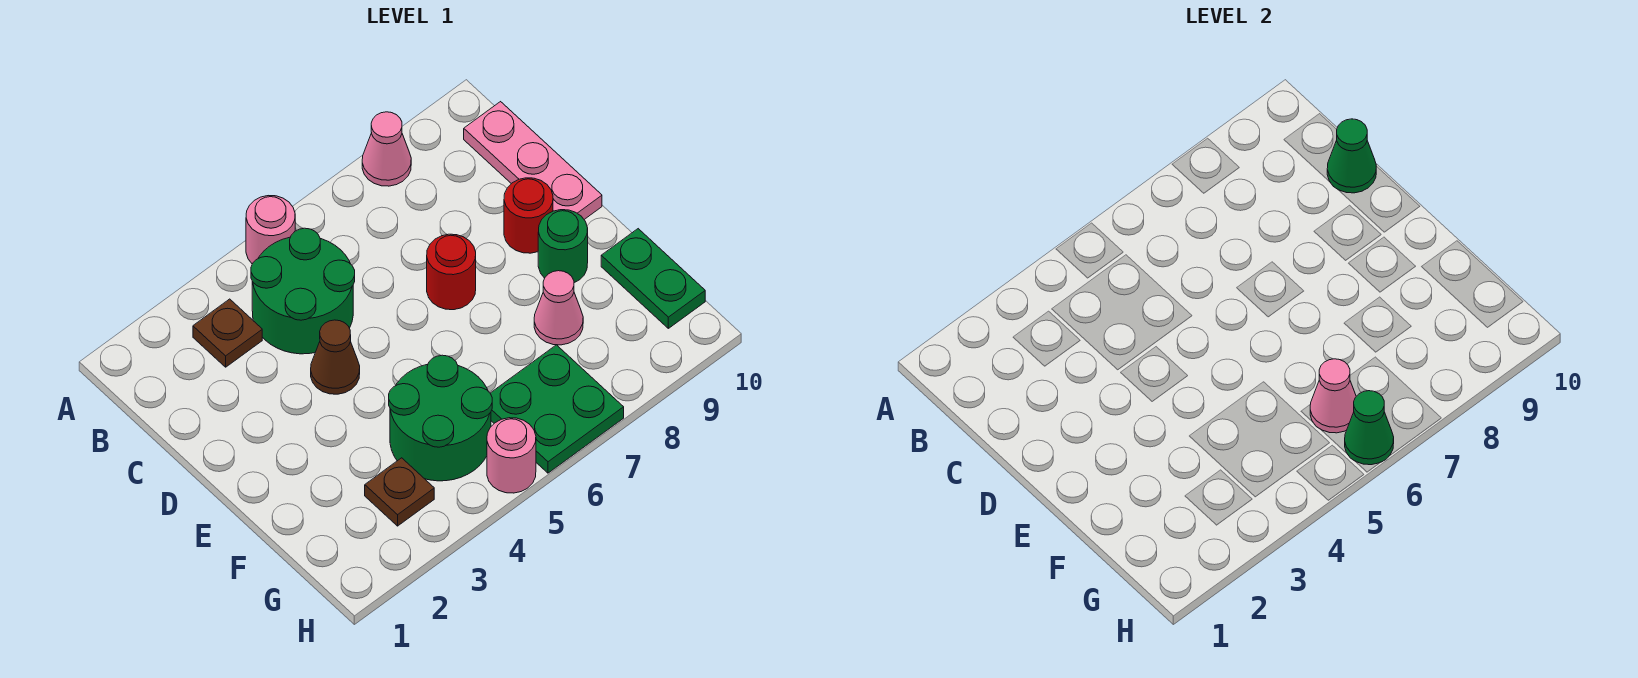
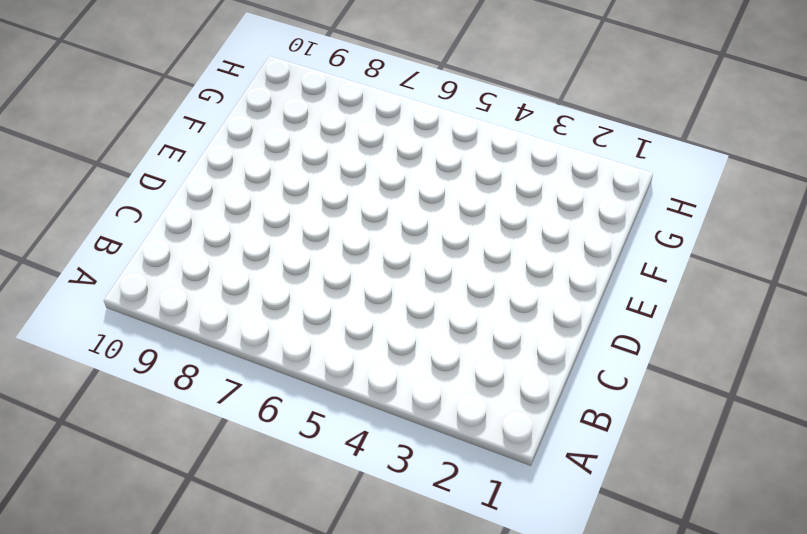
none -> pink round brick A5 level 1
none -> pink cone A8 level 1
none -> brown plate B3 level 1

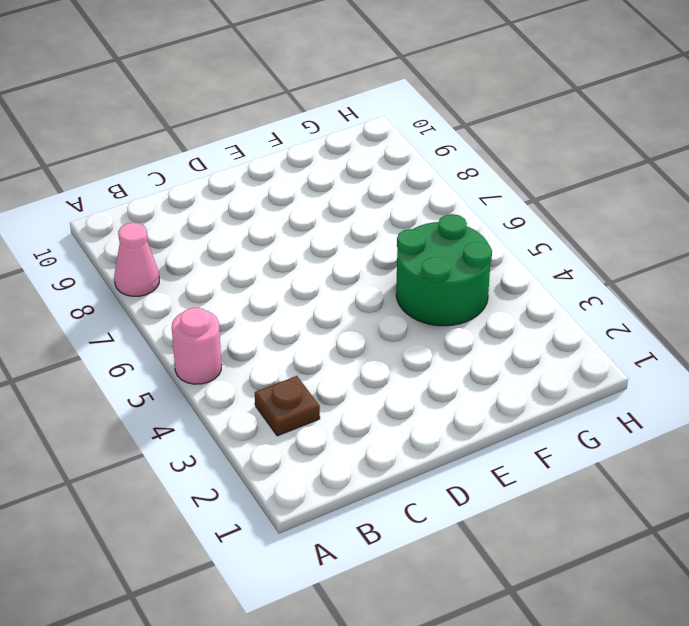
none -> green round brick B4:C5 level 1
none -> pink plate B10:D10 level 1
none -> brown cone D4 level 1

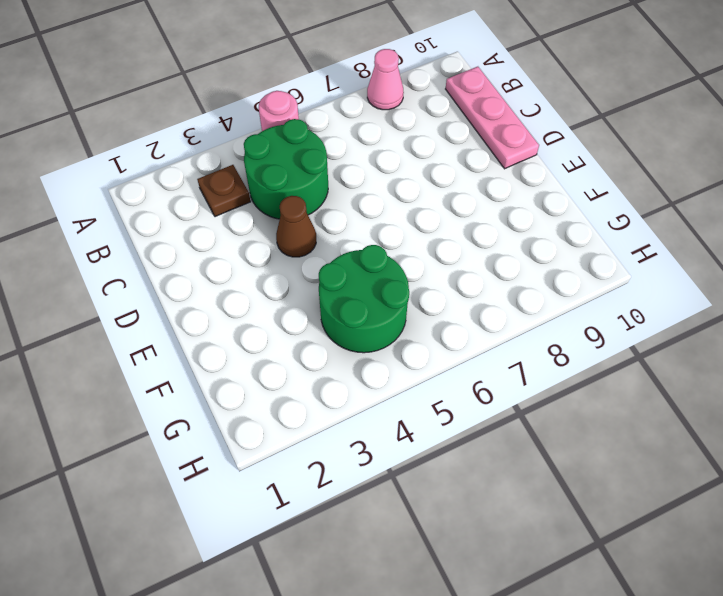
none -> red round brick D7 level 1
none -> red round brick D9 level 1
none -> green round brick E9 level 1

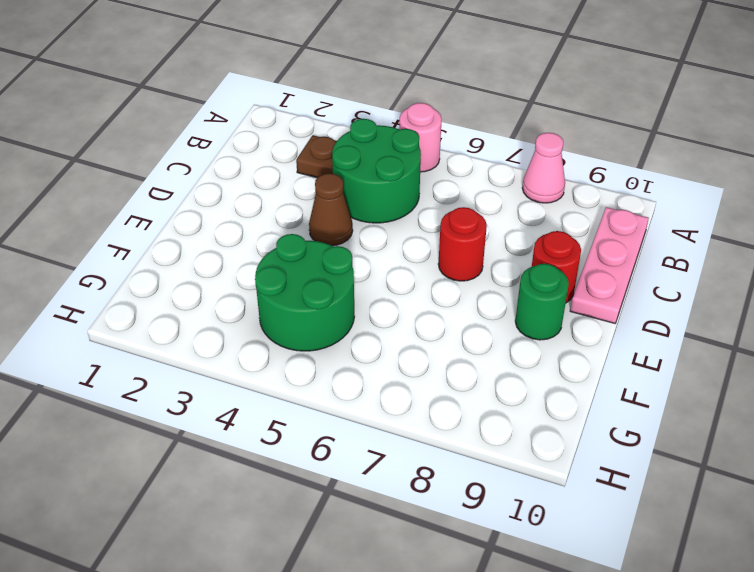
none -> pink cone F8 level 1
none -> green plate F10:G10 level 1
none -> brown plate G3 level 1

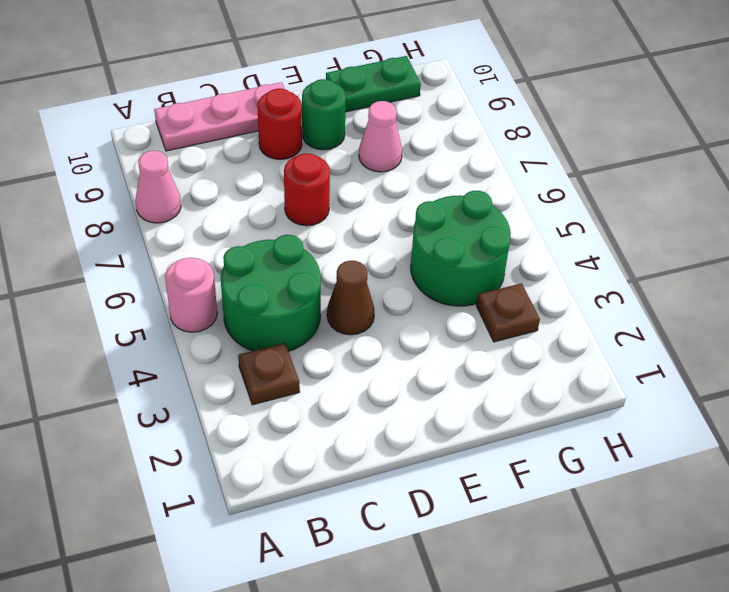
none -> green plate G6:H7 level 1
none -> pink round brick H5 level 1
none -> green cone C10 level 2

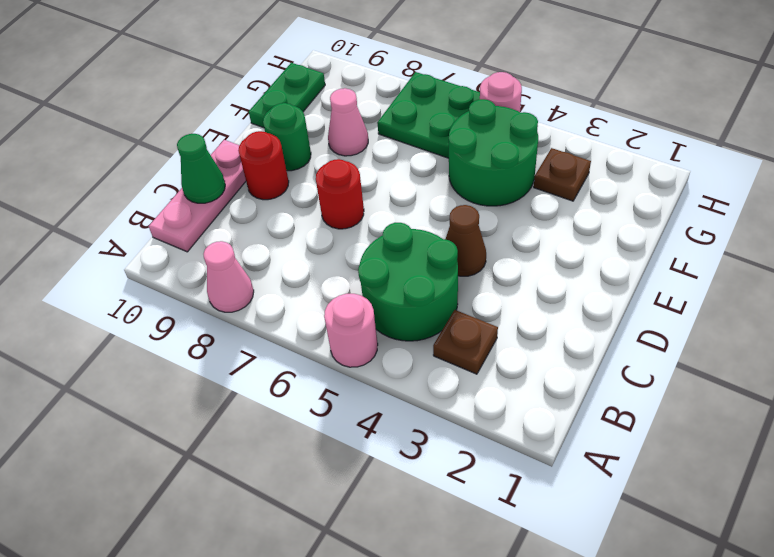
none -> pink cone G6 level 2
none -> green cone H6 level 2

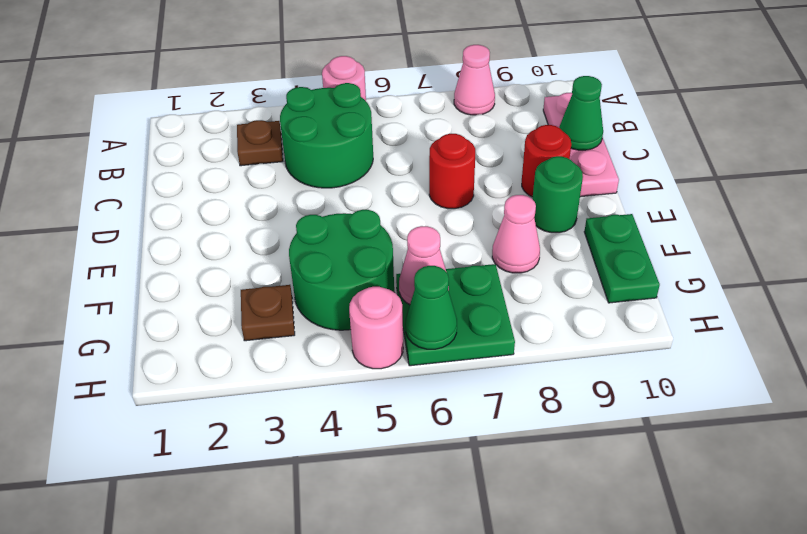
none -> brown cone D4 level 1

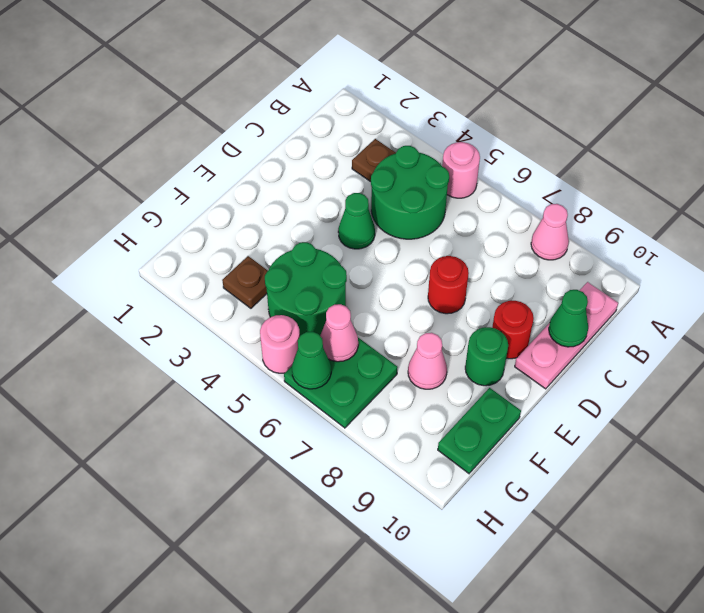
green cone D4 level 1 -> brown cone D4 level 1

